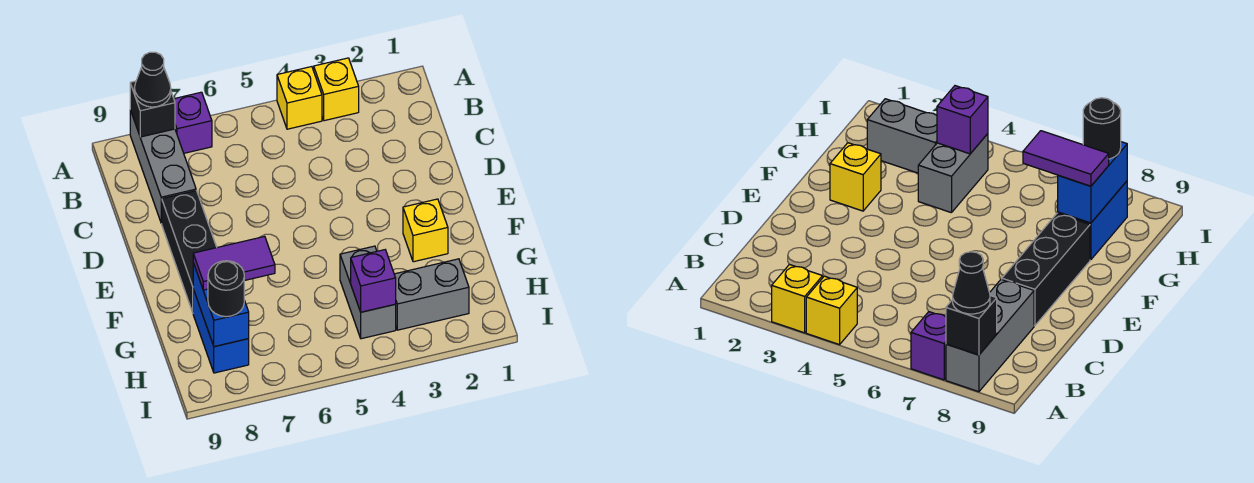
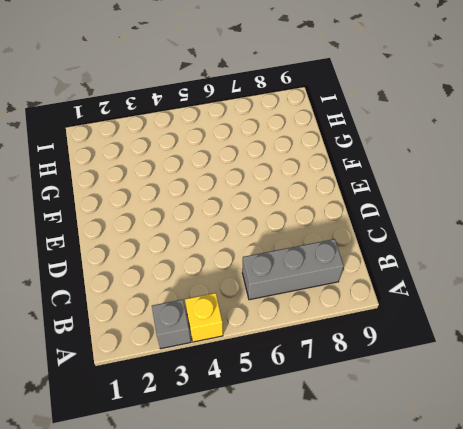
grey brick A3 level 1 -> yellow brick A3 level 1
grey brick B6:B8 level 1 -> grey brick A8:C8 level 1
none -> purple brick A7 level 1
none -> black brick D8:F8 level 1
none -> yellow brick F2 level 1

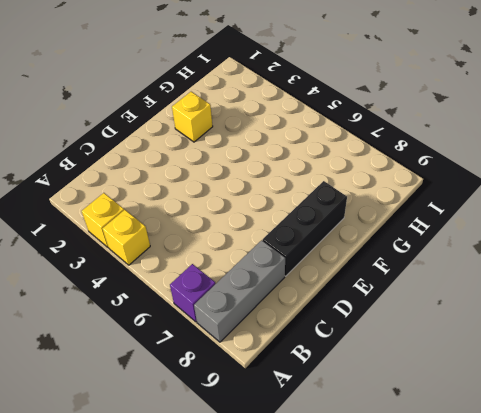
none -> grey brick G4:H4 level 1
none -> blue brick G8:H8 level 1
none -> grey brick H2:H3 level 1

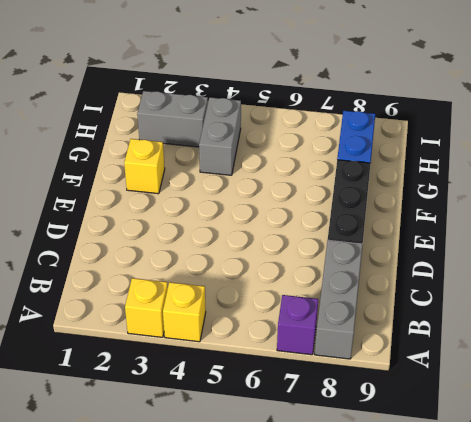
none -> black brick A8 level 2
none -> blue brick G8:H8 level 2
none -> purple brick H4 level 2

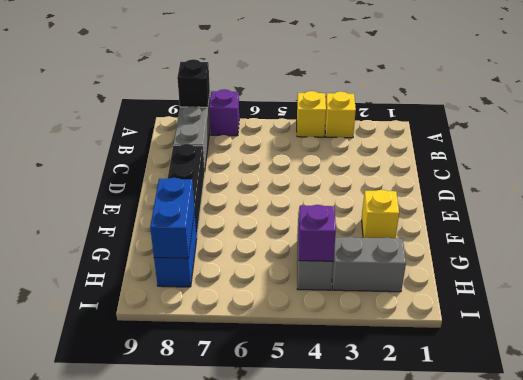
none -> black cone A8 level 3
none -> purple tile G7:G8 level 3
none -> black round brick H8 level 3

